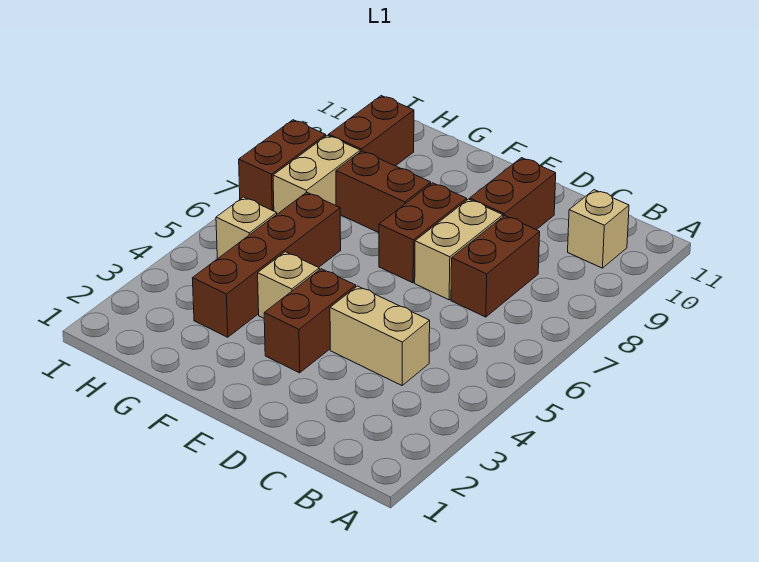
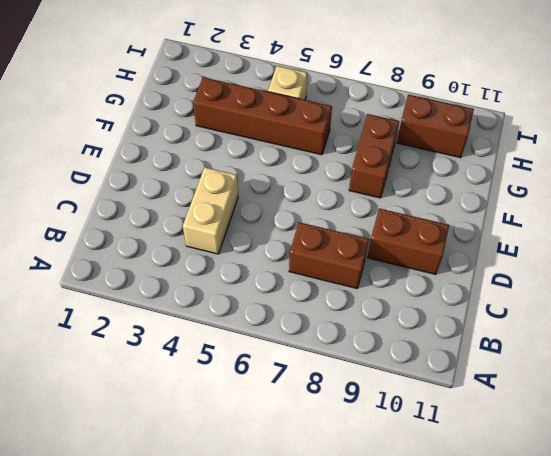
none -> tan brick B10 level 1
none -> tan brick D7:D8 level 1
none -> brown brick E3:E4 level 1

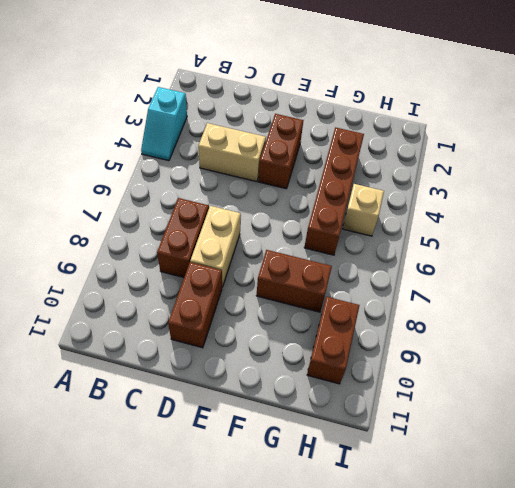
cyan slope A3:A4 level 1 top 3 -> none
none -> tan brick B10 level 1
none -> brown brick E7:E8 level 1
none -> tan brick F4 level 1

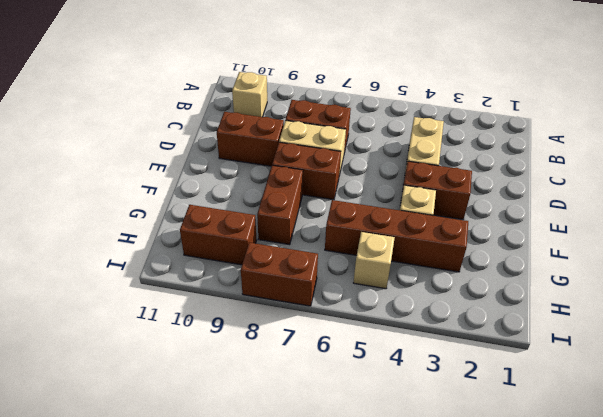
none -> tan brick H7:H8 level 1

